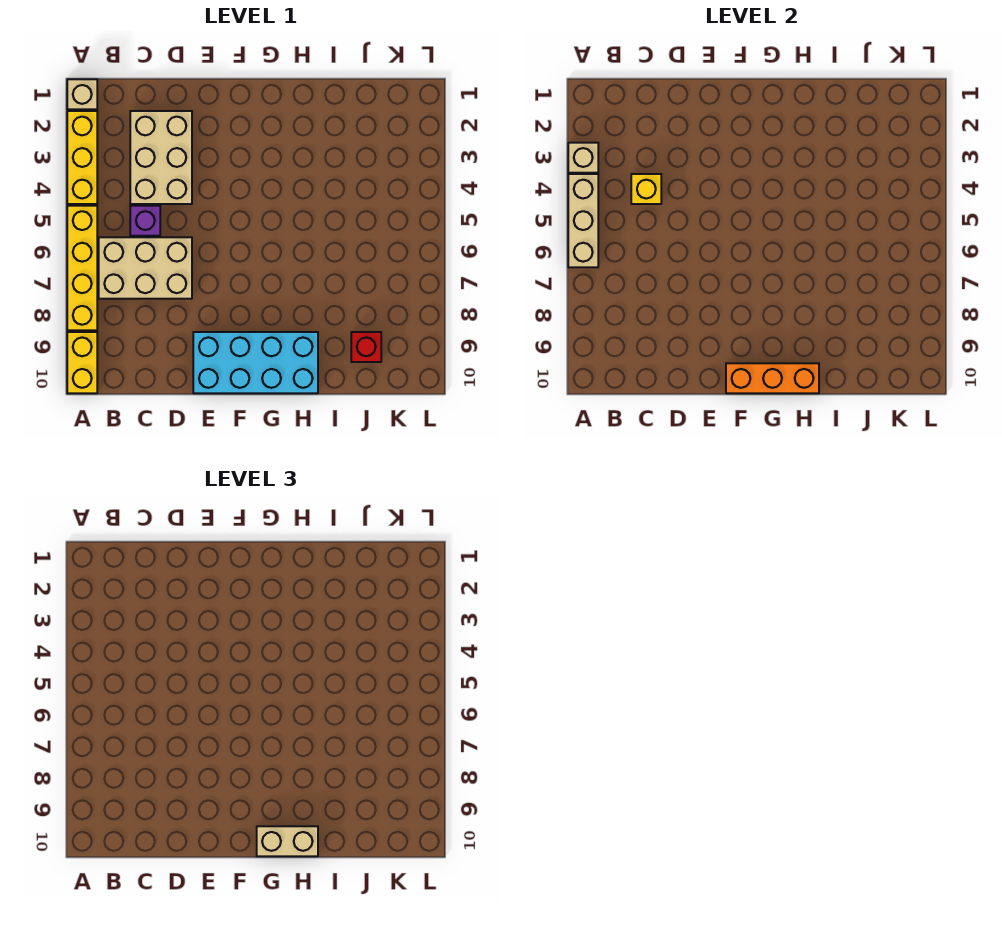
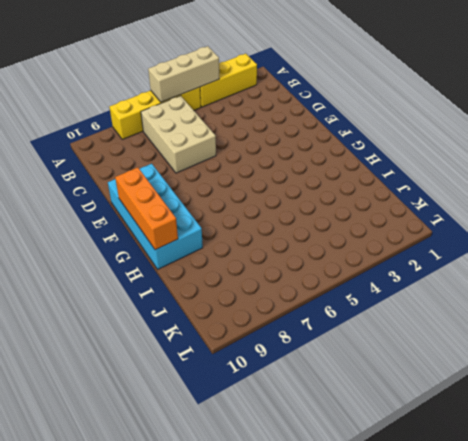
none -> tan brick A1 level 1
none -> yellow brick A9:A10 level 1
none -> tan brick C2:D4 level 1

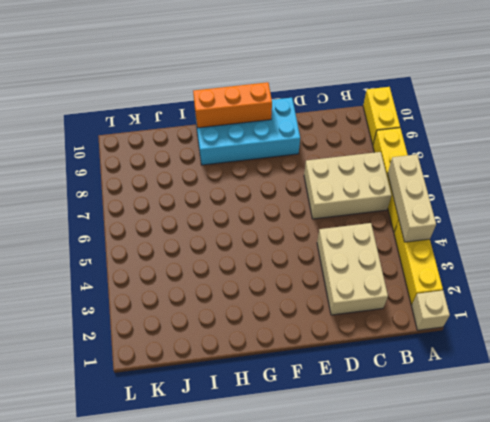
none -> purple brick C5 level 1
none -> red brick J9 level 1
none -> tan brick A3 level 2

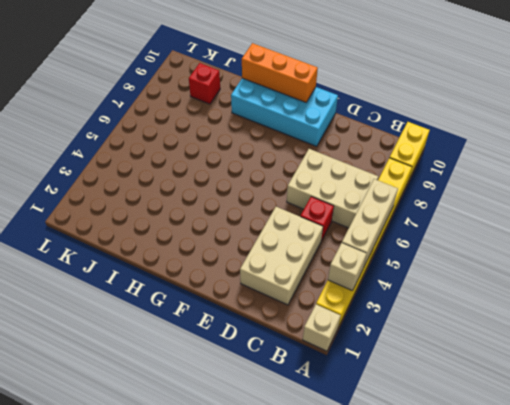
red brick C5 level 1 -> purple brick C5 level 1
none -> yellow brick C4 level 2
none -> tan brick G10:H10 level 3

